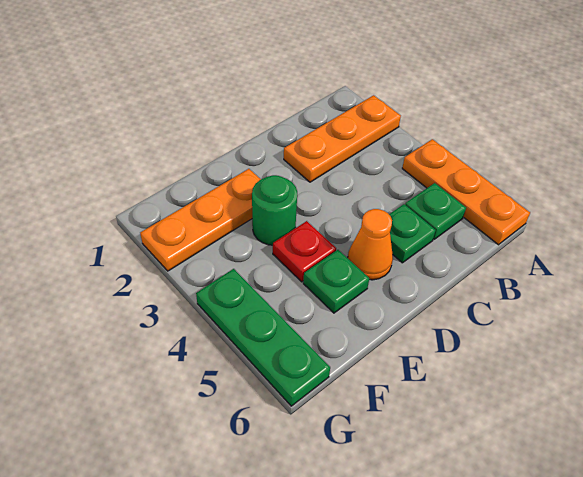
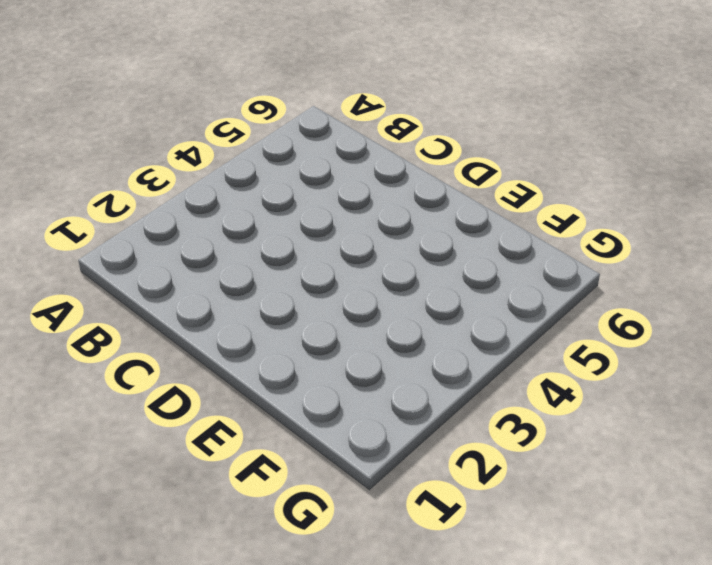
none -> orange plate A2:C2 level 1
none -> orange plate A4:A6 level 1

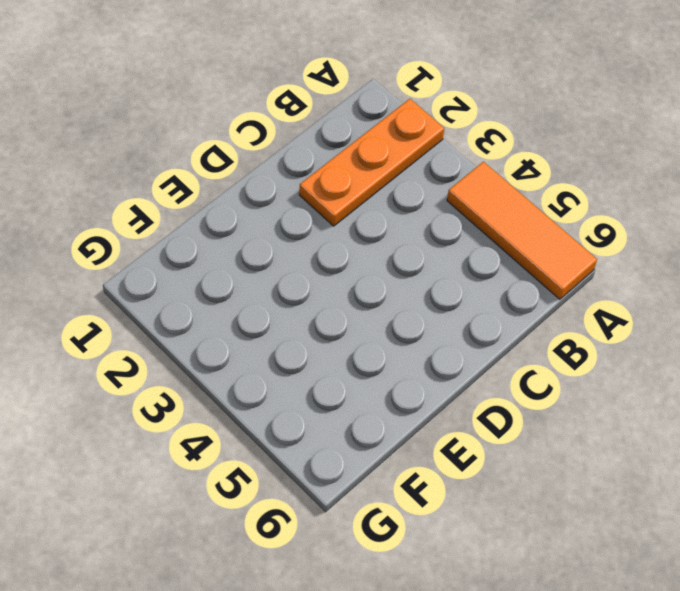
orange tile A4:A6 level 1 -> orange plate A4:A6 level 1
none -> green plate B5 level 1
none -> green plate C5 level 1

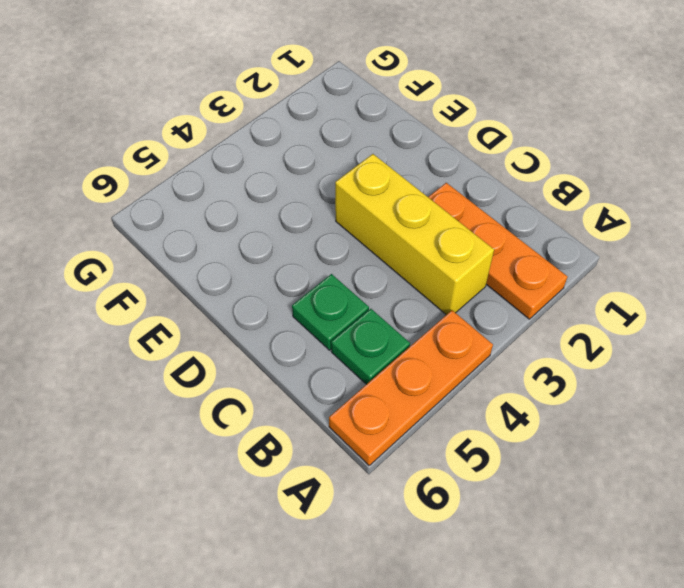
yellow brick B3:D3 level 1 -> none
none -> orange cone D5 level 1
none -> orange plate E2:G2 level 1

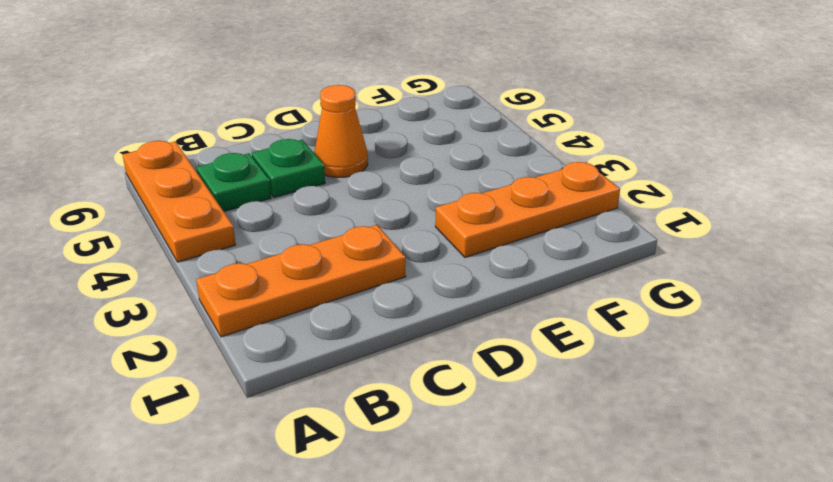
none -> green round brick E3 level 1
none -> red plate E4 level 1

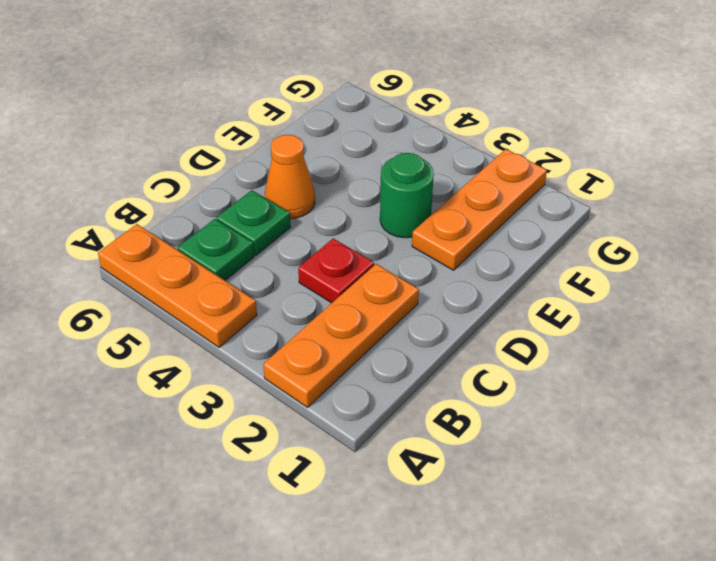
red plate C3 level 1 -> red plate E4 level 1
none -> green plate E5 level 1
none -> green plate G4:G6 level 1

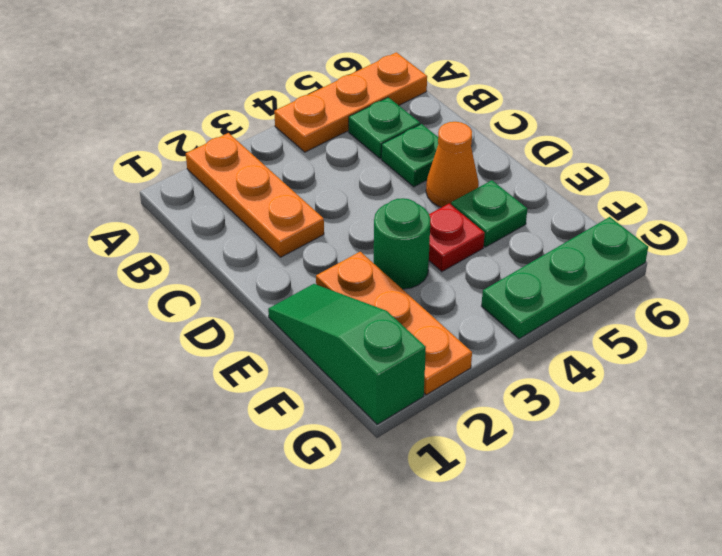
green slope E1:G1 level 1 top G -> none

